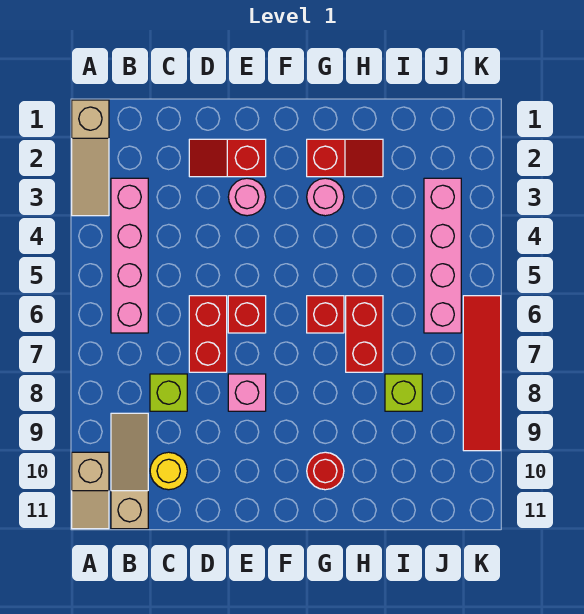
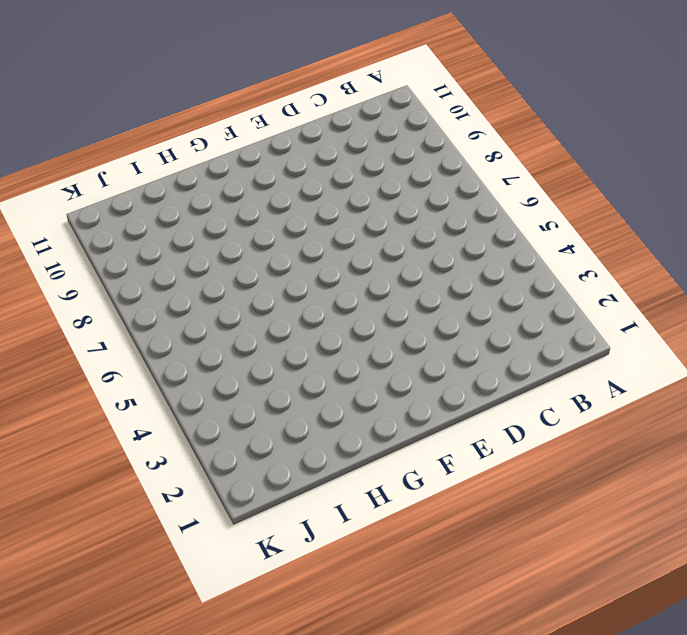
none -> tan slope A1:A3 level 1 top 1
none -> tan slope A10:A11 level 1 top 10
none -> pink brick B3:B6 level 1

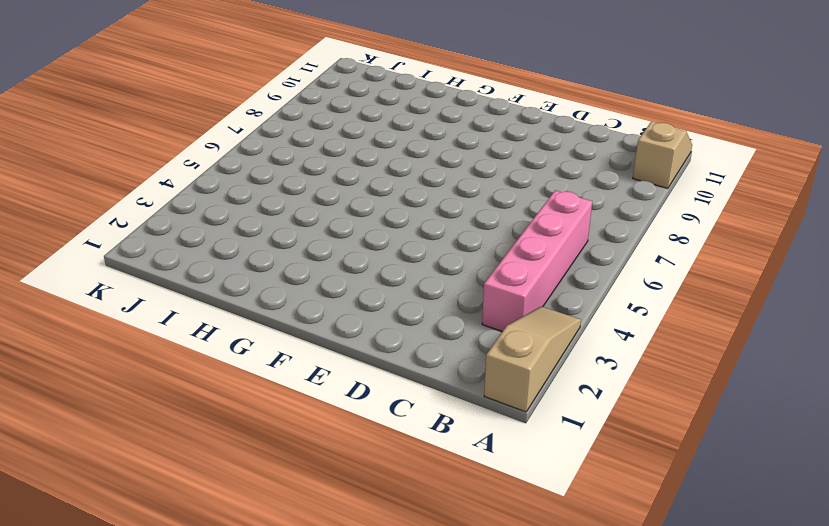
none -> tan slope B9:B11 level 1 top 11
none -> lime brick C8 level 1
none -> yellow round brick C10 level 1

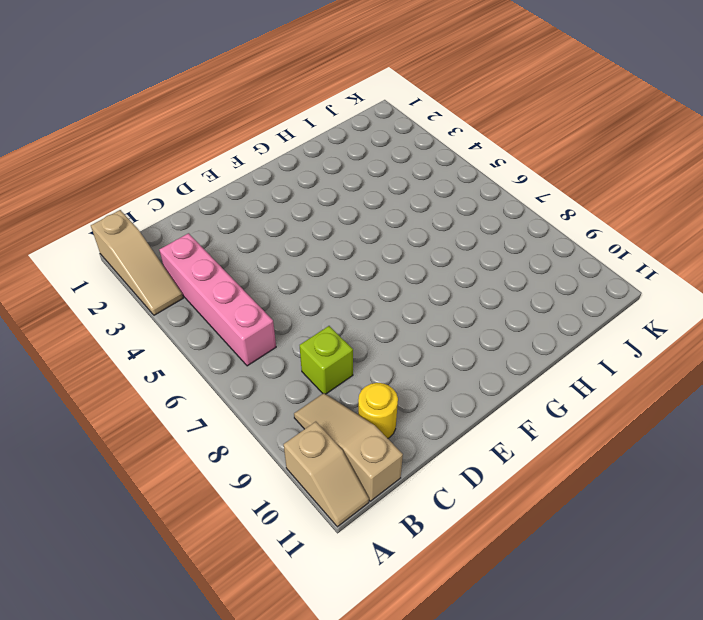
none -> red slope D2:E2 level 1 top E
none -> red brick D6:D7 level 1
none -> pink round brick E3 level 1

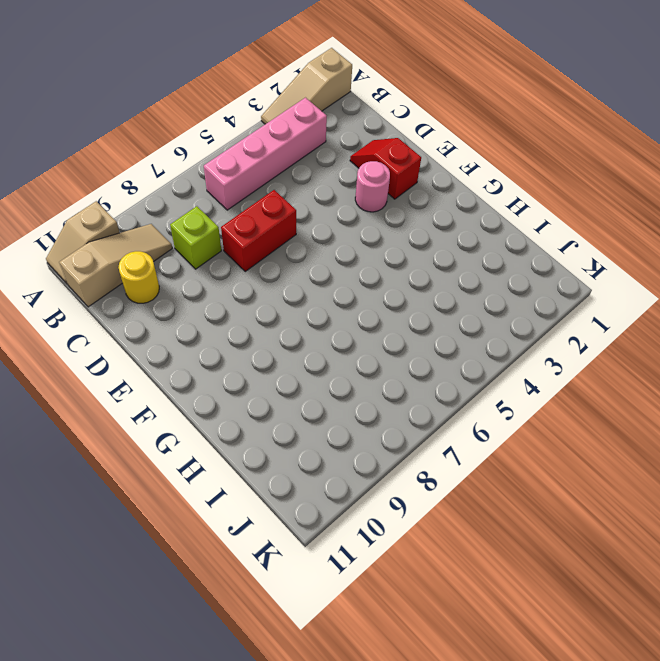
none -> red brick E6 level 1
none -> pink brick E8 level 1
none -> red slope G2:H2 level 1 top G

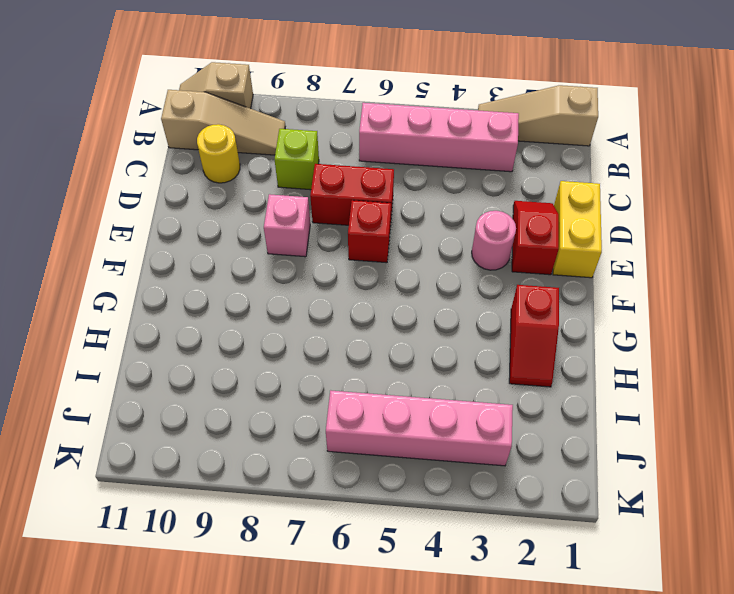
yellow brick D1:E1 level 1 -> none
none -> pink round brick G3 level 1
none -> red brick G6 level 1
none -> red round brick G10 level 1

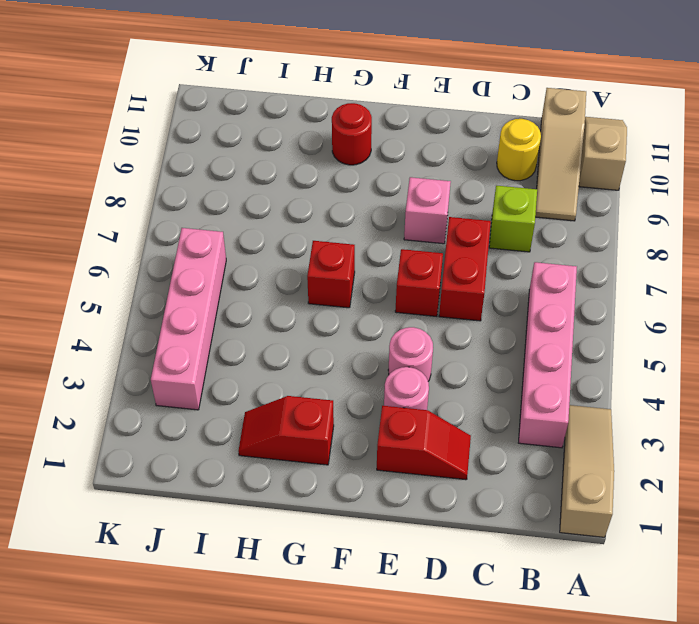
pink round brick E4 level 1 -> pink round brick G3 level 1
none -> red brick H6:H7 level 1
none -> lime brick I8 level 1
none -> red tile K6:K9 level 1

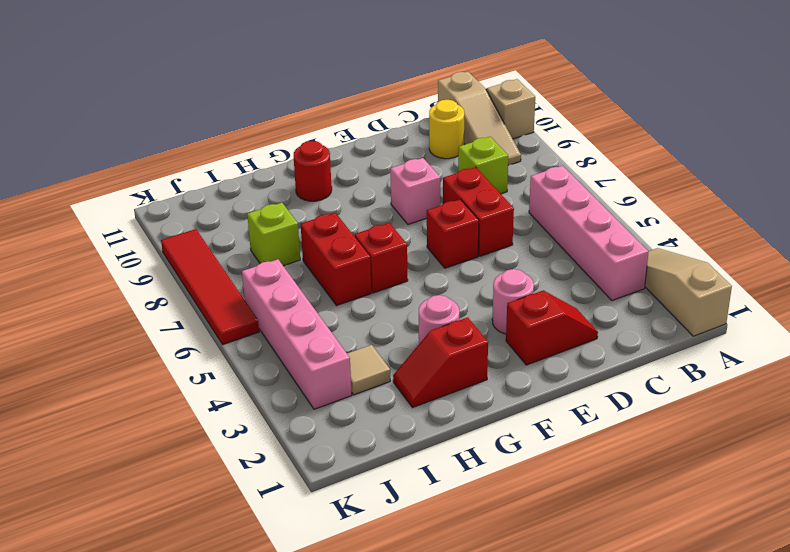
tan tile I3 level 1 -> none

